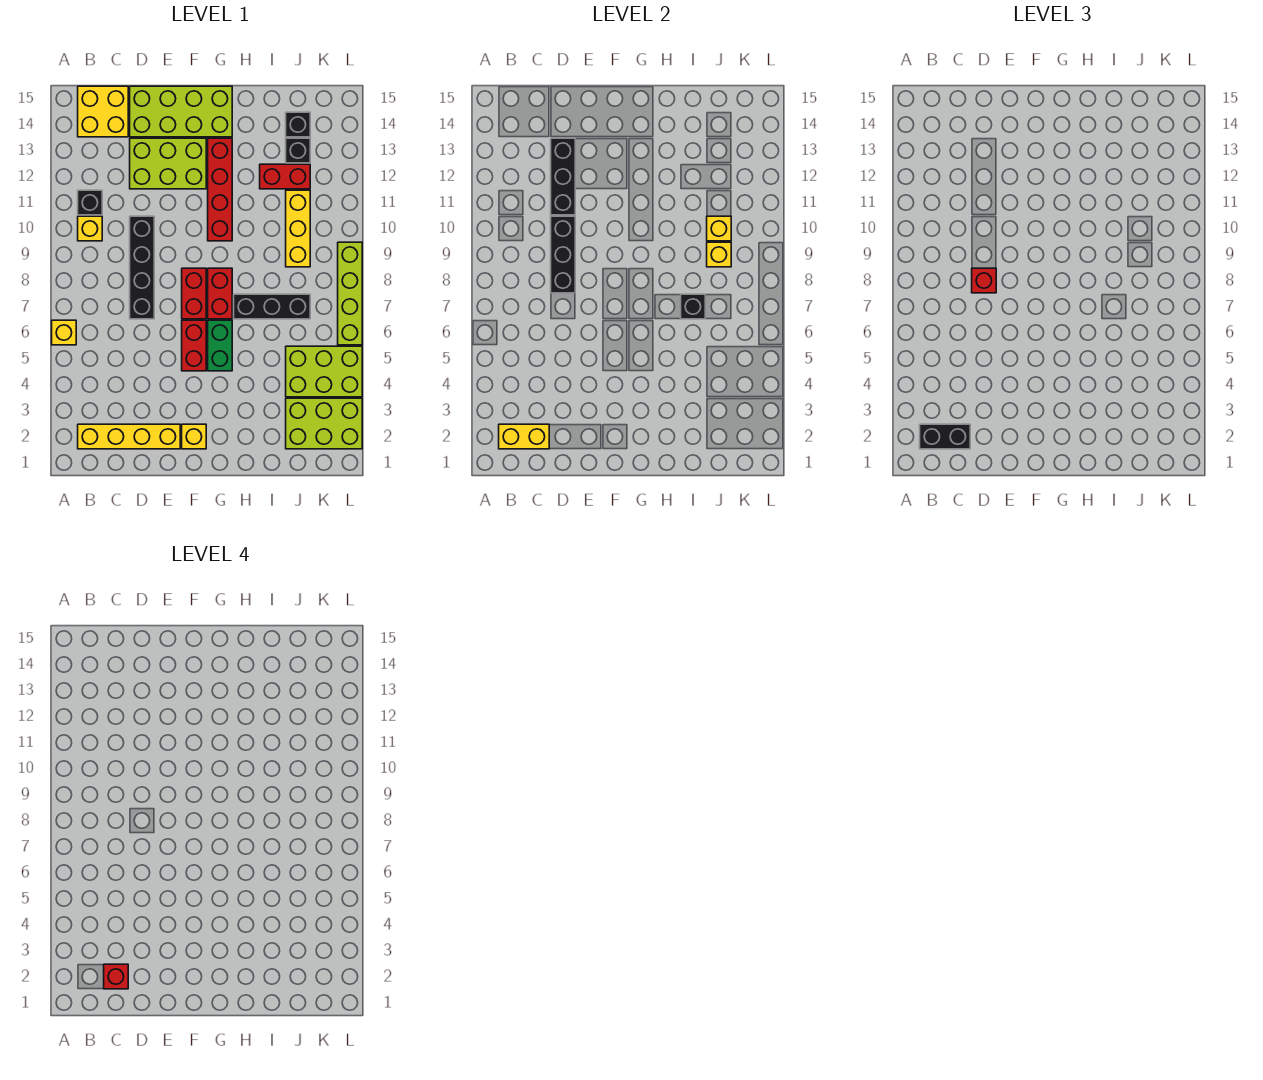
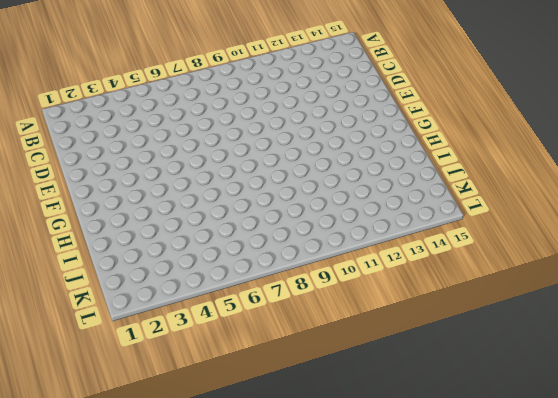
none -> yellow brick A6 level 1
none -> yellow brick B2:E2 level 1
none -> yellow brick B10 level 1
none -> black brick B11 level 1

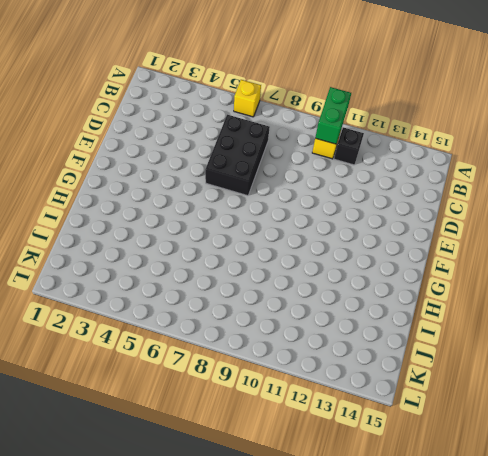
green brick A10:B10 level 2 -> green brick G5:G6 level 1
black brick C6:E7 level 1 -> black brick D7:D10 level 1
none -> yellow brick B2:E2 level 1
none -> yellow brick B14:C15 level 1
none -> lime brick D12:F13 level 1
none -> lime brick D14:G15 level 1

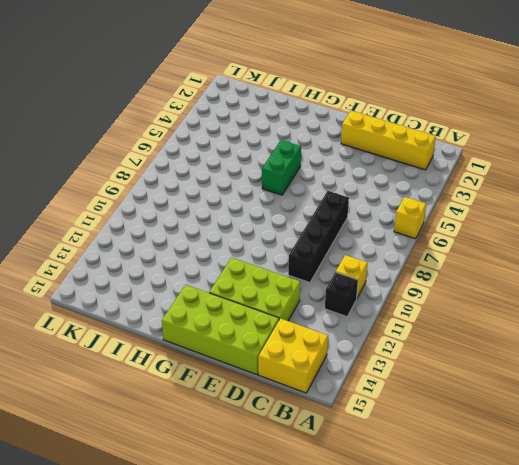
none -> yellow brick F2 level 1
none -> red brick F5:F6 level 1
none -> red brick F7:F8 level 1
none -> red brick G7:G8 level 1

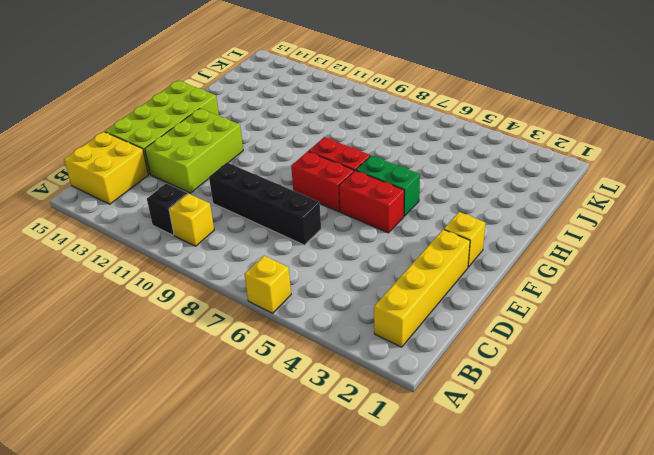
none -> red brick G10:G13 level 1
none -> black brick H7:J7 level 1
none -> red brick I12:J12 level 1
none -> lime brick J2:L3 level 1

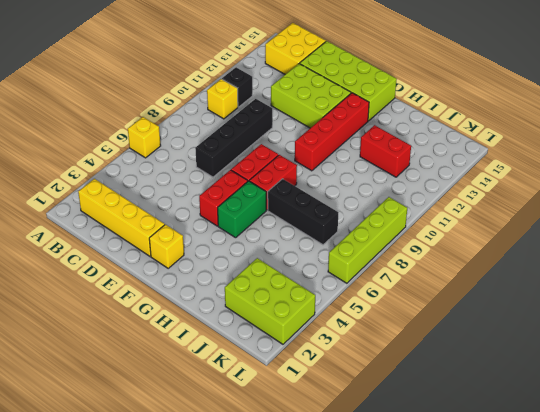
none -> lime brick J4:L5 level 1
none -> yellow brick J9:J11 level 1
none -> black brick J13 level 1
none -> black brick J14 level 1

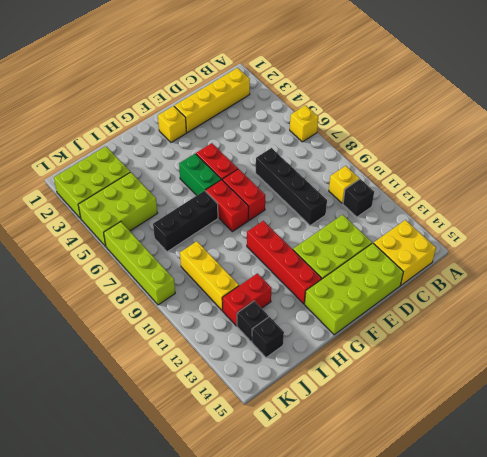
none -> yellow brick B2:C2 level 2
none -> black brick D8:D10 level 2
none -> black brick D11:D13 level 2
none -> black brick I7 level 2

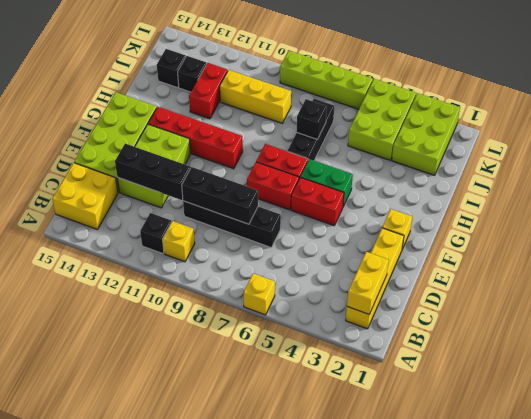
none -> yellow brick J9 level 2
none -> yellow brick J10 level 2
none -> black brick B2:C2 level 3
none -> red brick D8 level 3

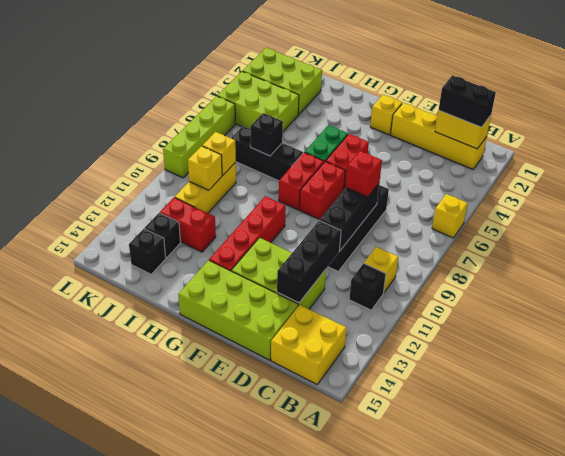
none -> red brick C2 level 4

